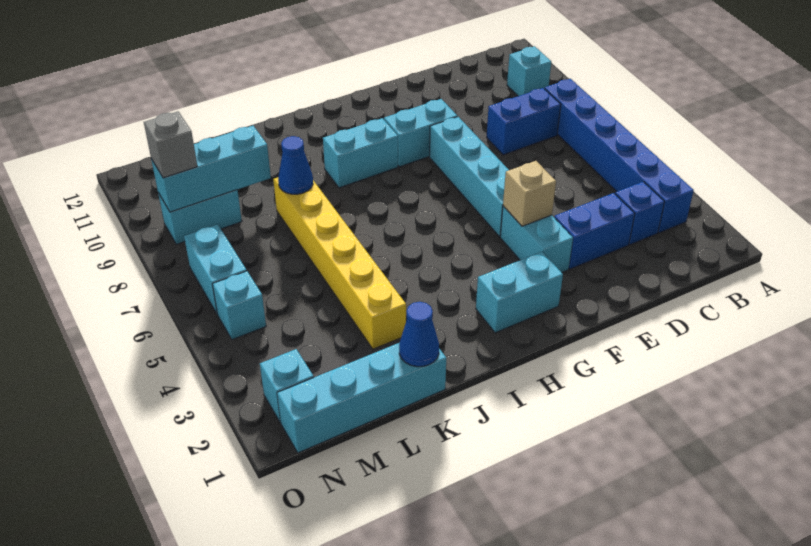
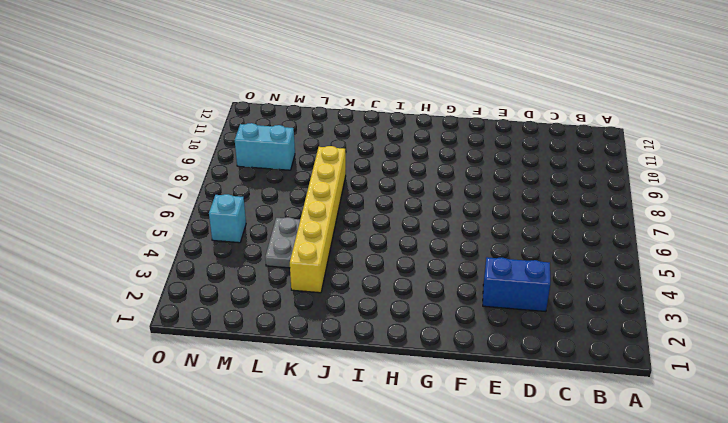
grey plate L4:L5 level 1 -> none
none -> blue brick B3:B8 level 1
none -> cyan brick B10 level 1
none -> blue brick C3 level 1

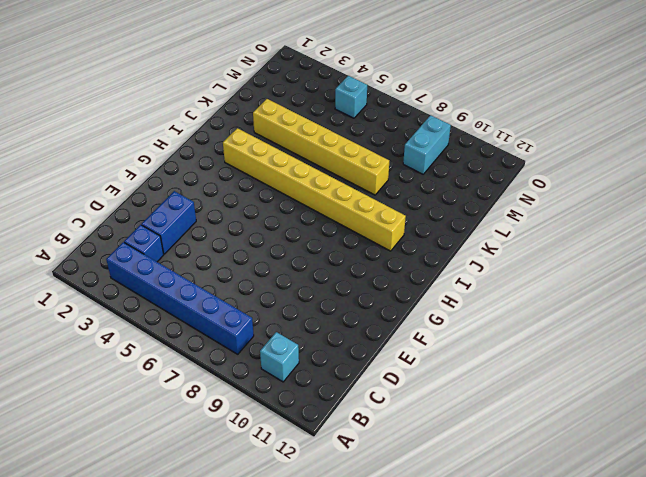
yellow brick I3:I10 level 1 -> cyan brick H9:I9 level 1
none -> blue brick C8:D8 level 1
none -> cyan brick F3:F4 level 1
none -> cyan brick F5:F8 level 1

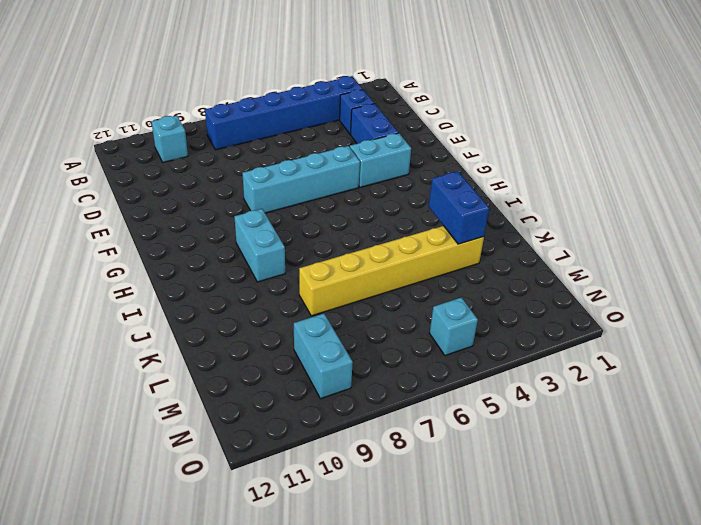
blue brick J3:K3 level 2 -> blue brick C8:D8 level 1
none -> cyan brick F9:G9 level 1
none -> cyan brick G2:H2 level 1
none -> cyan brick K1:N1 level 1

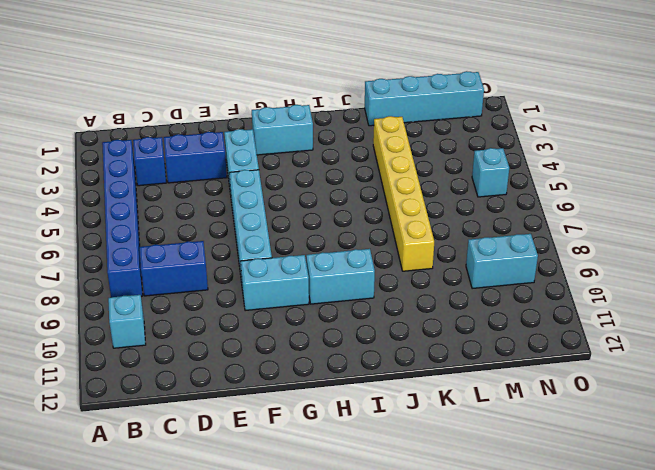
none -> cyan brick N2 level 1
none -> cyan brick N6:N7 level 1
none -> tan brick F4 level 2

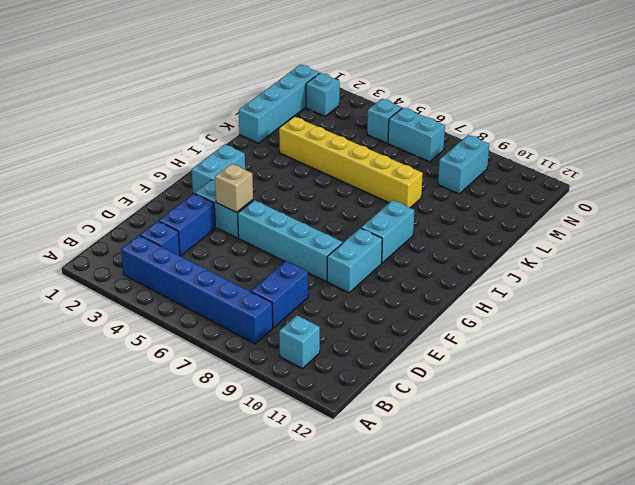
none -> blue cone K1 level 2
none -> blue cone K8 level 2
none -> cyan brick L9:N9 level 2

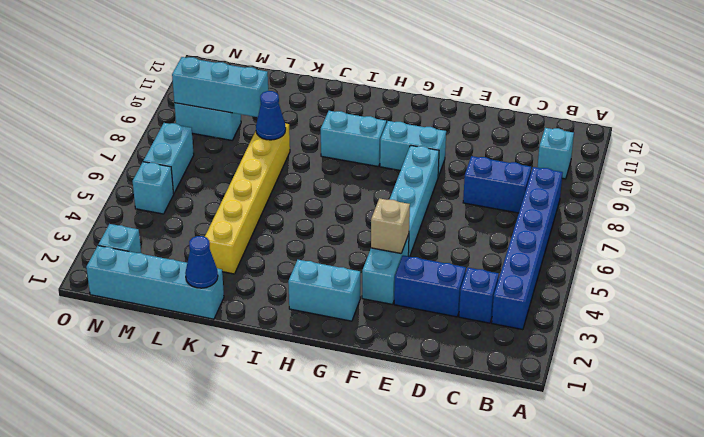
none -> grey brick N9 level 3

